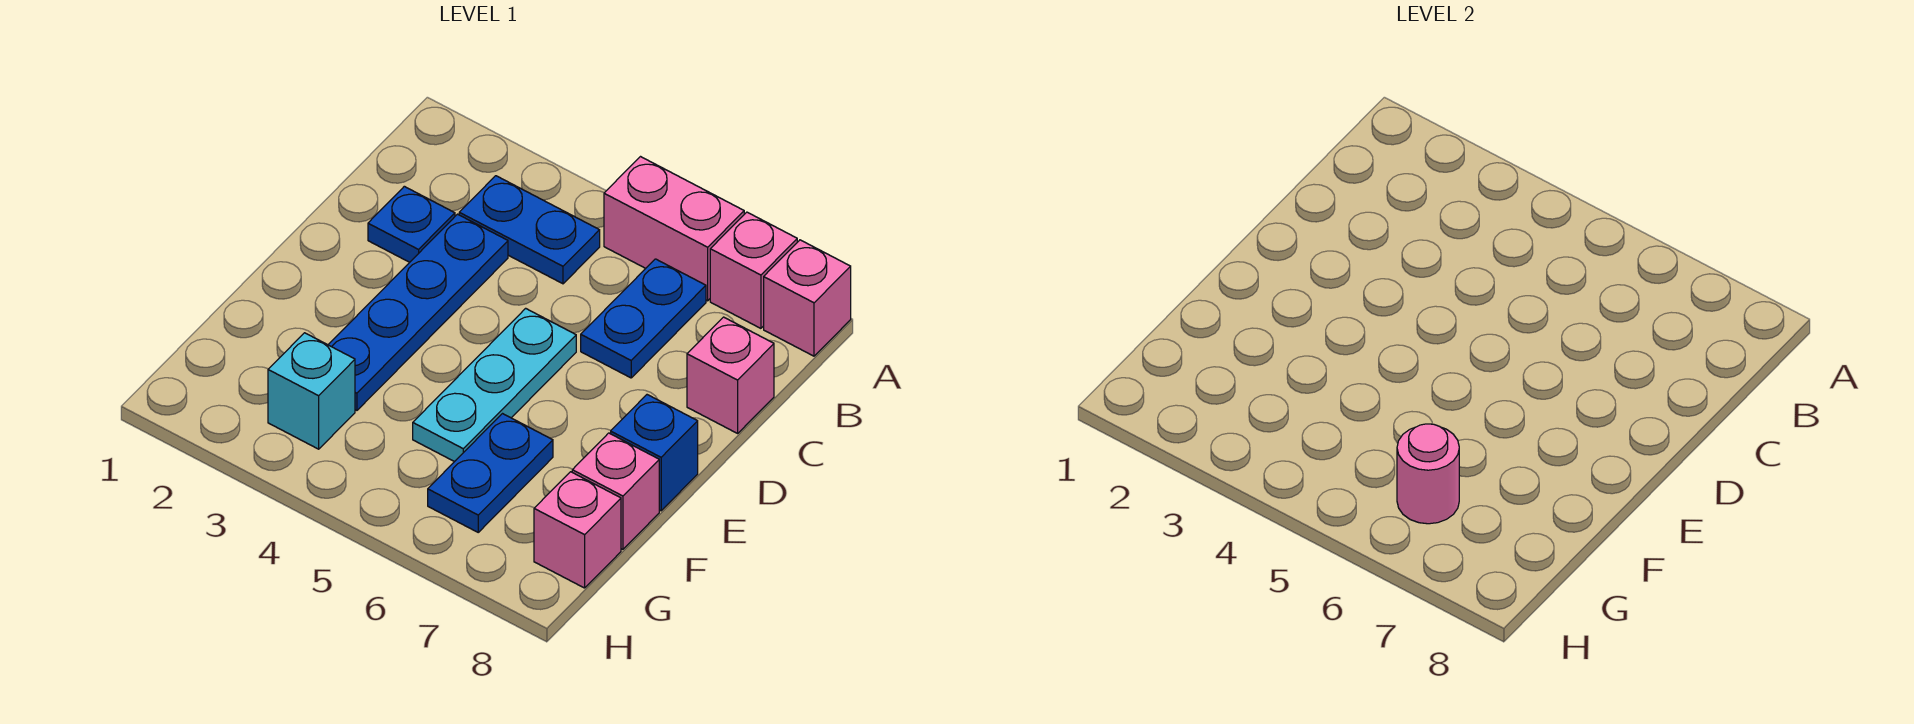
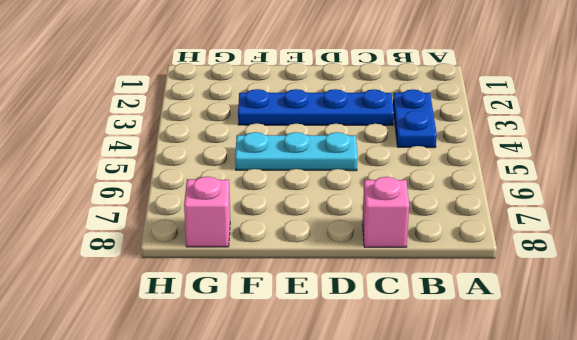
none -> pink brick A5:A6 level 1
none -> pink brick A7 level 1
none -> pink brick A8 level 1

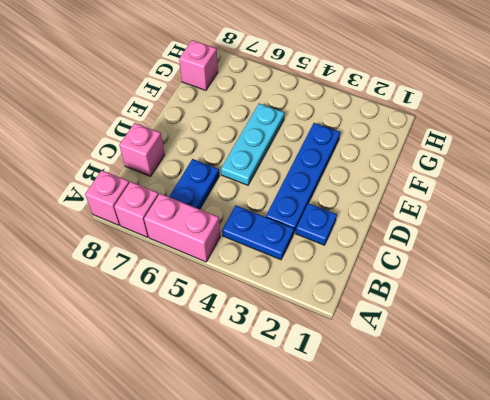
none -> blue brick E8 level 1
none -> blue plate F6:G6 level 1
none -> pink brick F8 level 1

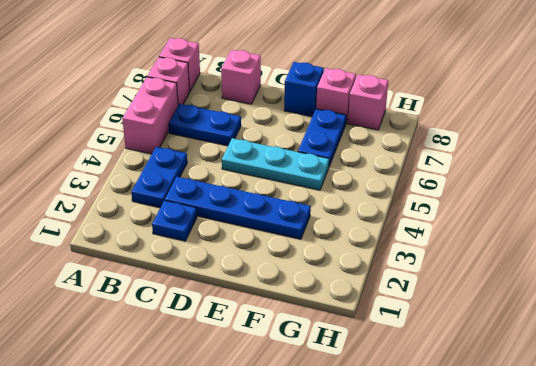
blue plate F6:F7 level 1 -> blue plate F6:G6 level 1
none -> cyan brick G3 level 1
none -> pink round brick G6 level 2

